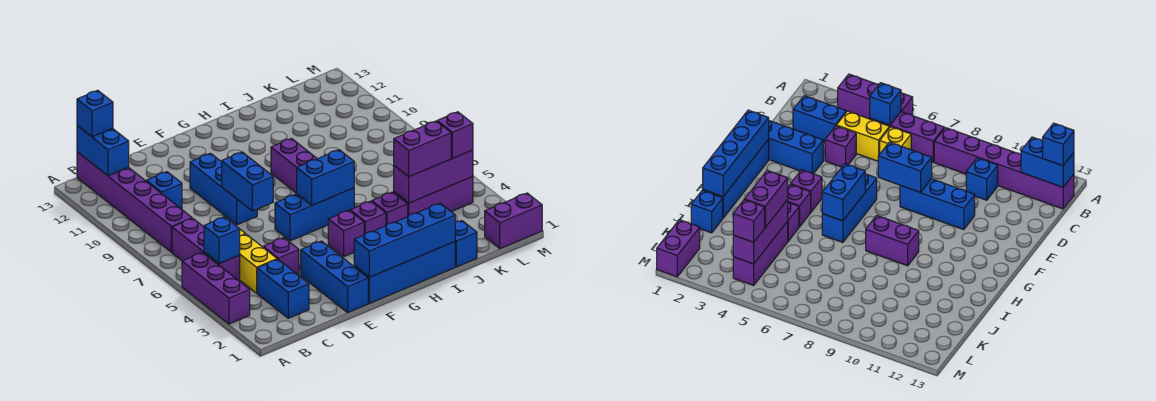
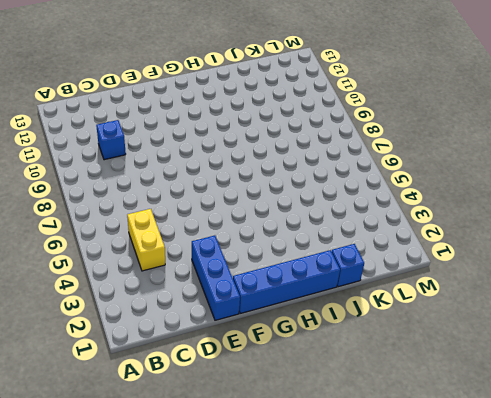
none -> purple brick A3:A5 level 1
none -> purple brick B5:B7 level 1
none -> purple brick B8:B13 level 1

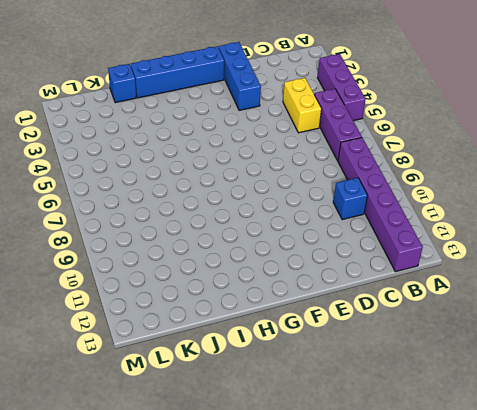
none -> blue brick C2:C3 level 1
none -> yellow brick C6 level 1
none -> purple brick D4 level 1

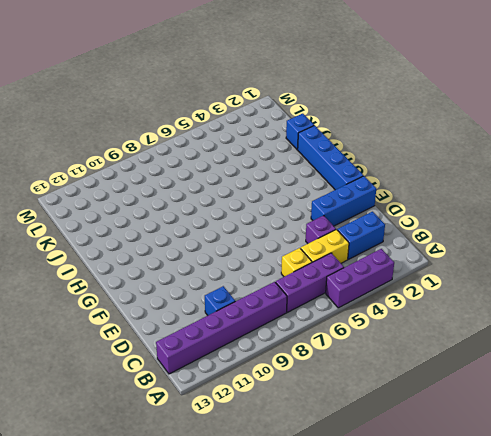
none -> blue brick E8:E10 level 1
none -> blue brick F6:H6 level 1
none -> purple brick G4 level 1

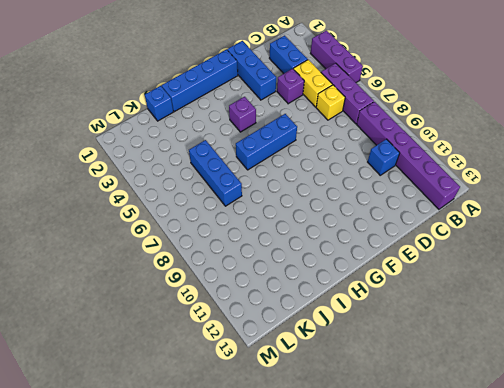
blue brick J5:J7 level 1 -> blue brick E8:E10 level 1
none -> purple brick H4 level 1
none -> purple brick H8:H9 level 1
none -> purple brick I4 level 1

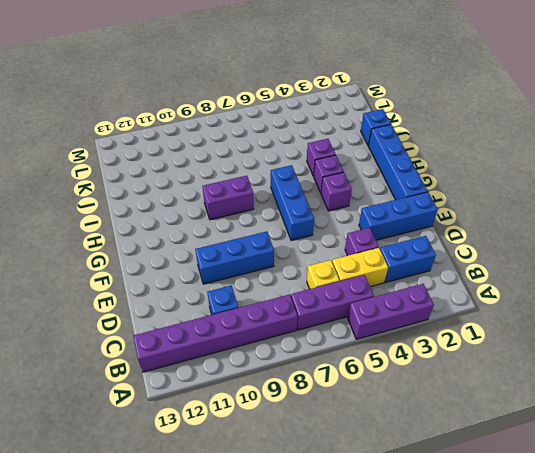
none -> purple brick J4:L4 level 1
none -> purple brick L1:M1 level 1
none -> blue brick B5 level 2

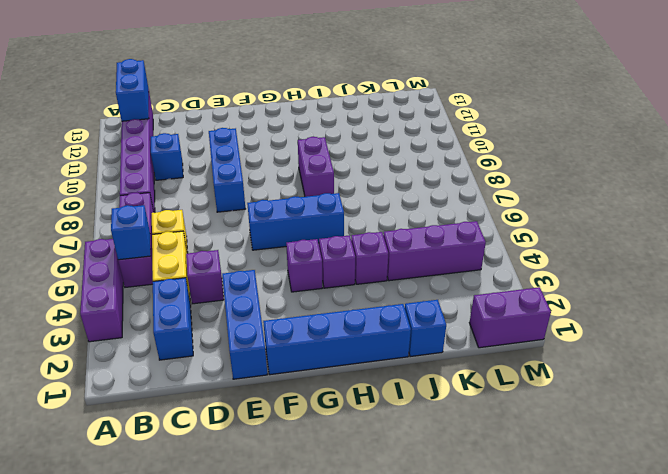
none -> blue brick E7:E8 level 2
none -> blue brick F1:I1 level 2
none -> blue brick G6:H6 level 2

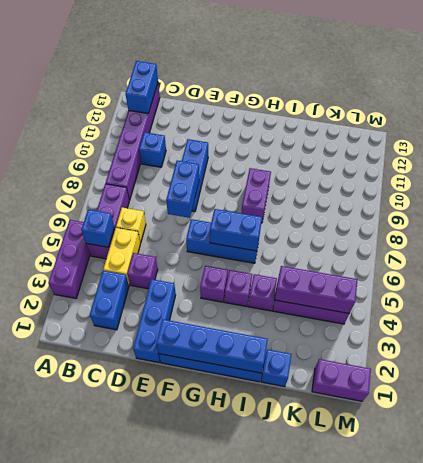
none -> blue brick B13 level 3
none -> purple brick J4:K4 level 3
none -> purple brick L4 level 3

